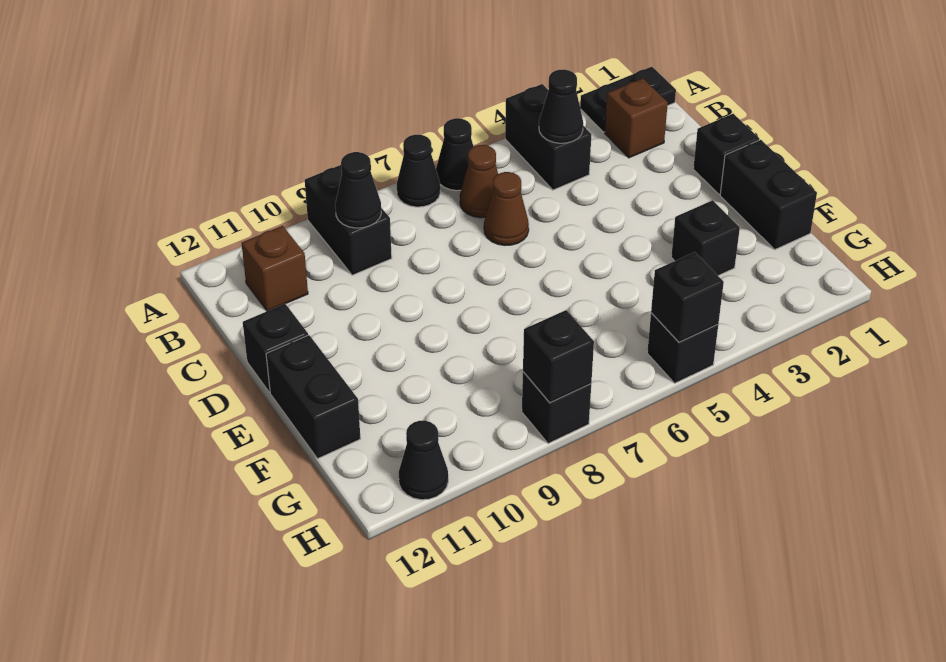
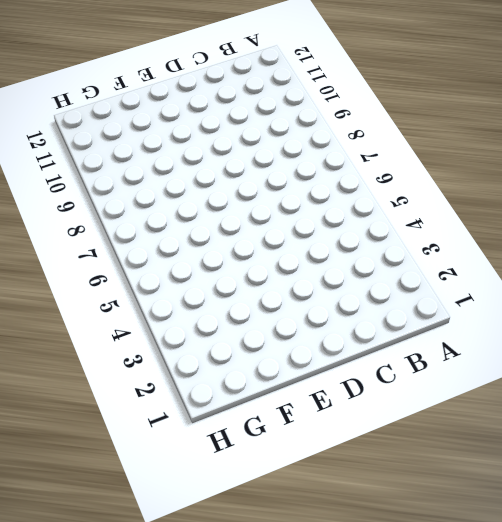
none -> black plate A1:A2 level 1
none -> black brick A4:B4 level 1
none -> black cone A6 level 1

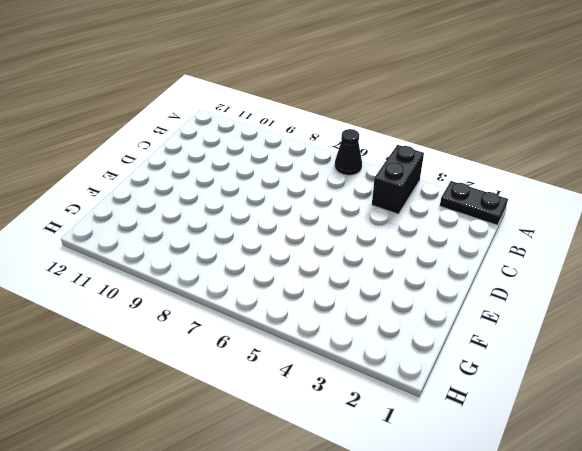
none -> black cone A7 level 1
none -> black brick A9:B9 level 1
none -> brown brick B2 level 1

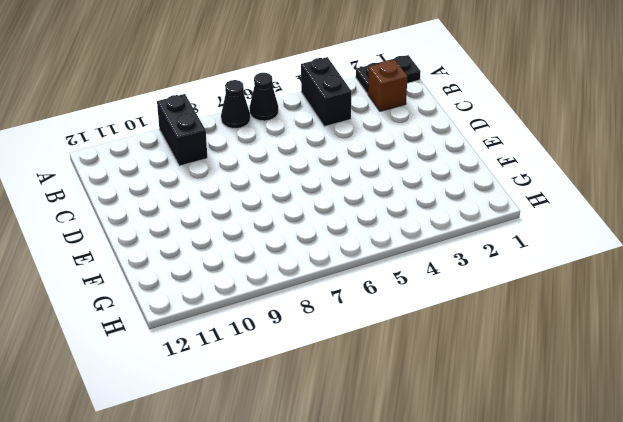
none -> brown cone B6 level 1
none -> brown brick B11 level 1
none -> brown cone C6 level 1

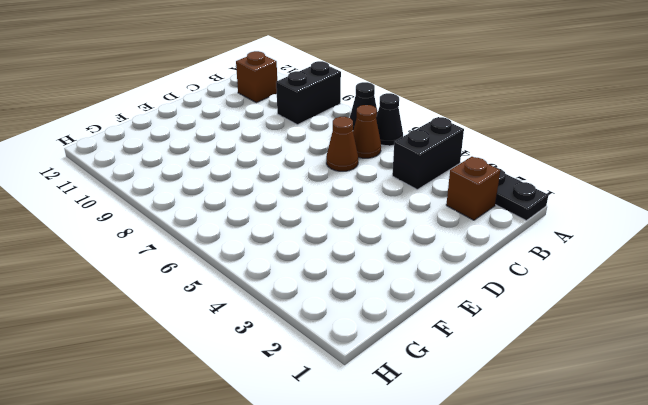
none -> black brick D1 level 1
none -> black brick D12 level 1
none -> black brick E1:F1 level 1

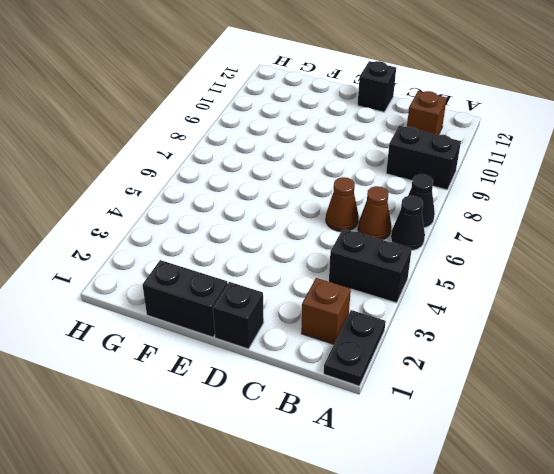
none -> black brick E12:F12 level 1
none -> black brick F3 level 1
none -> black brick H5 level 1

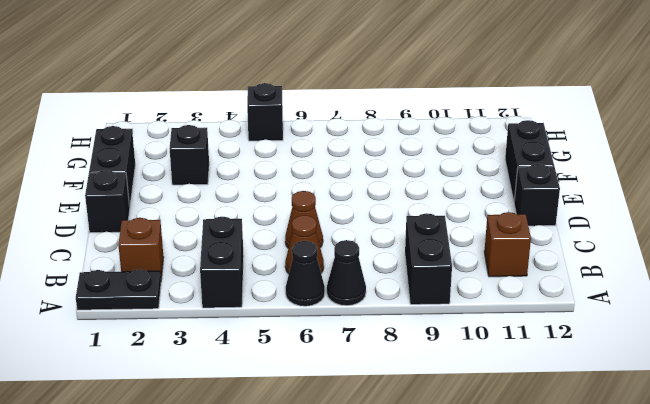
none -> black brick H8 level 1
none -> black cone H11 level 1
none -> black cone B4 level 2

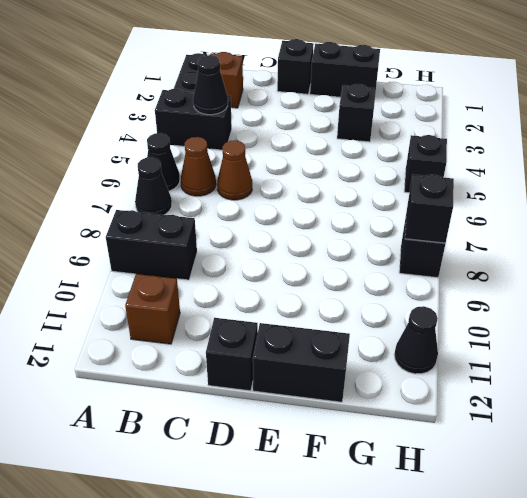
none -> black cone B9 level 2
none -> black brick H5 level 2

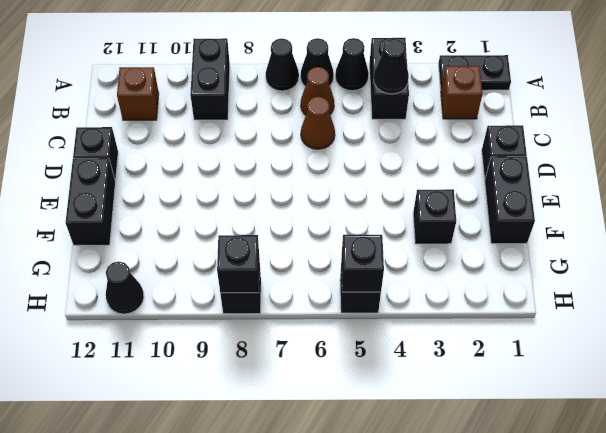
black cone A5 level 1 -> black cone B9 level 2

